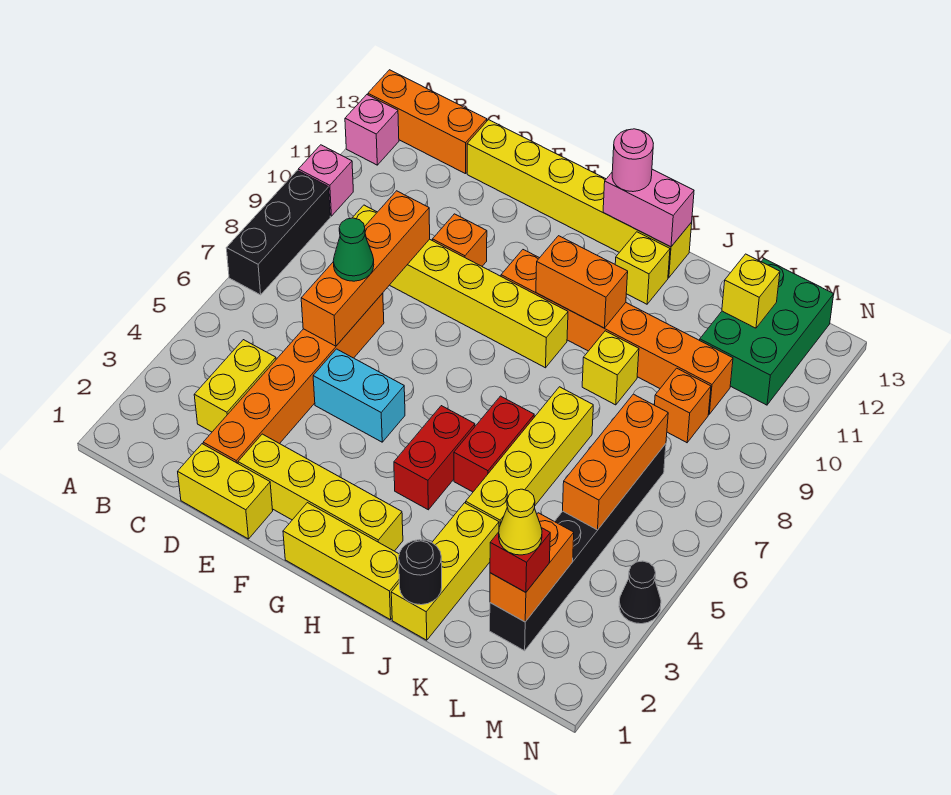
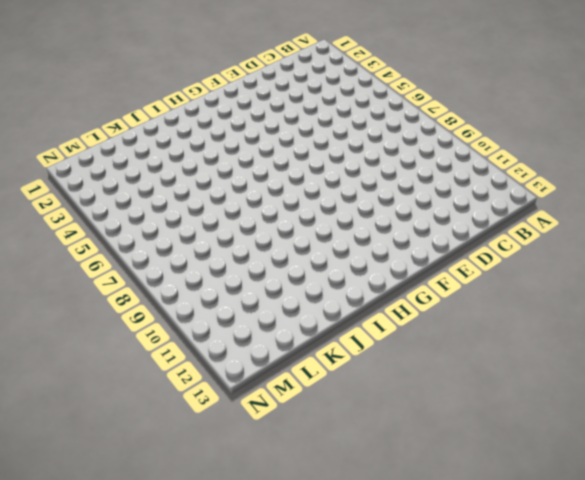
none -> black brick A7:A9 level 1
none -> pink brick A10 level 1
none -> pink brick A12 level 1
none -> orange brick A13:C13 level 1

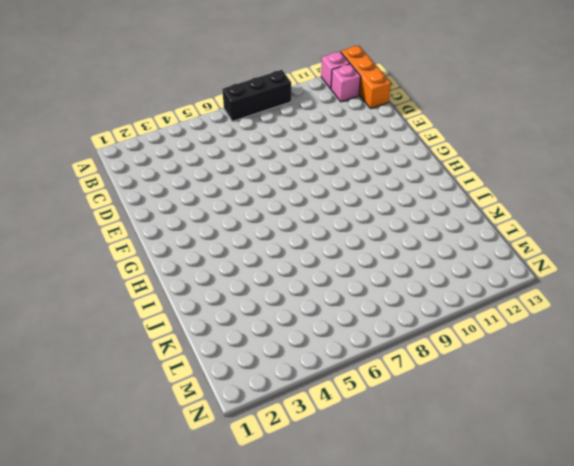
pink brick B12 level 1 -> pink brick A10 level 1
none -> yellow brick C3:C4 level 1
none -> yellow brick C9:H9 level 1
none -> yellow brick D1:E1 level 1
none -> orange brick D2:D7 level 1

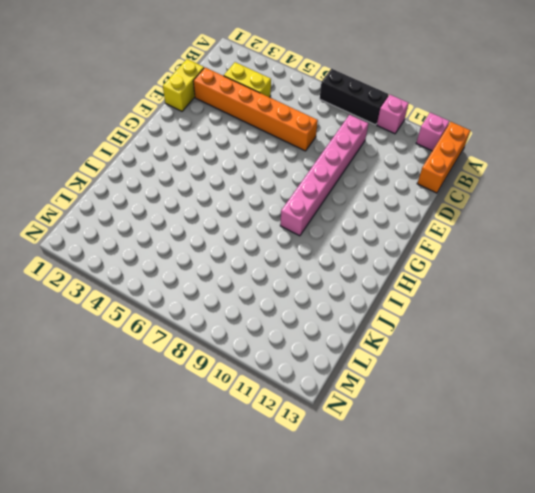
pink brick C9:H9 level 1 -> yellow brick C9:H9 level 1
none -> yellow brick D13:I13 level 1
none -> yellow brick E2:H2 level 1
none -> cyan brick E5:F5 level 1
none -> orange brick E10 level 1

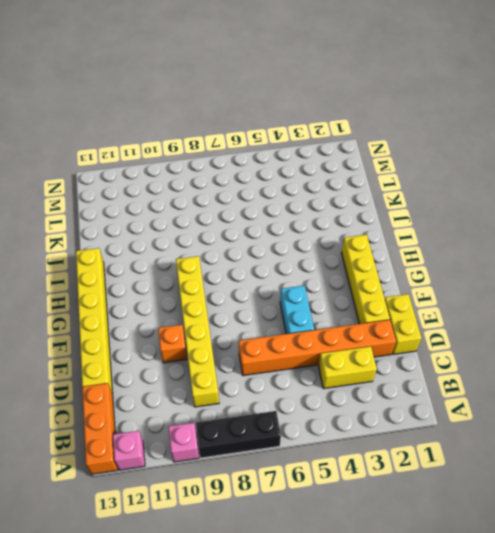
none -> yellow brick G1:I1 level 1
none -> orange brick G10:L10 level 1
none -> red brick H4:H5 level 1
none -> red brick I5:I6 level 1

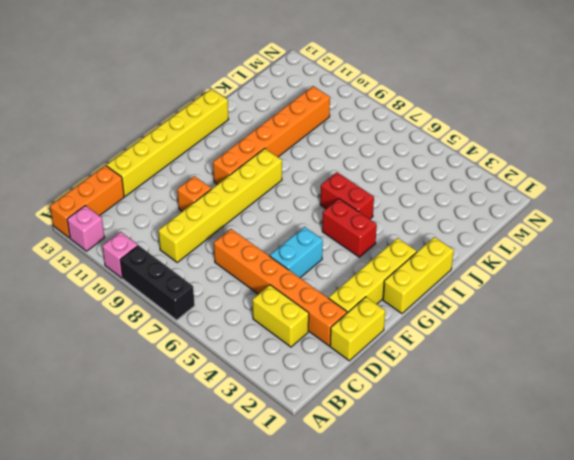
none -> yellow brick I12 level 1
none -> yellow brick J1:J3 level 1
none -> yellow brick J4:J7 level 1
none -> yellow brick J9 level 1

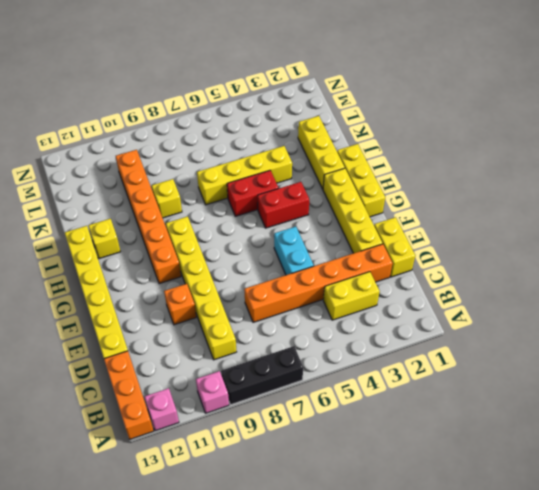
yellow brick I2:K2 level 1 -> yellow brick J1:J3 level 1
none -> black brick L2:L7 level 1
none -> orange brick L9 level 1
none -> green brick L11:M13 level 1
none -> black cone N4 level 1

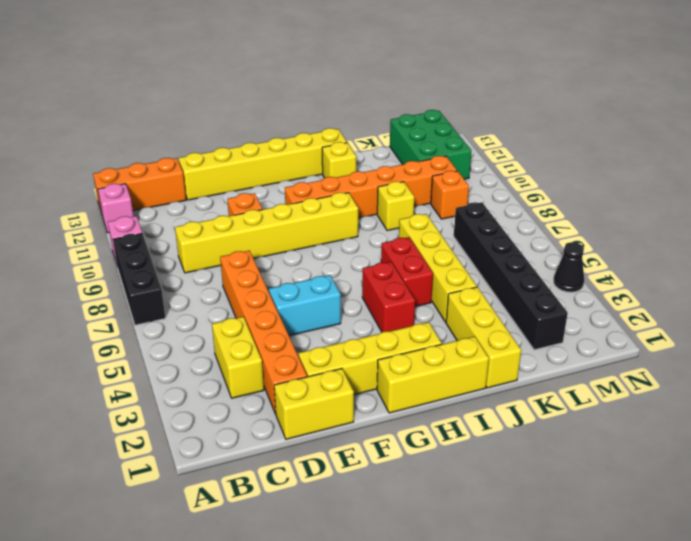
none -> orange brick D6:D9 level 2
none -> orange brick H10:I10 level 2
none -> pink brick H13:I13 level 2
none -> black round brick J1 level 2

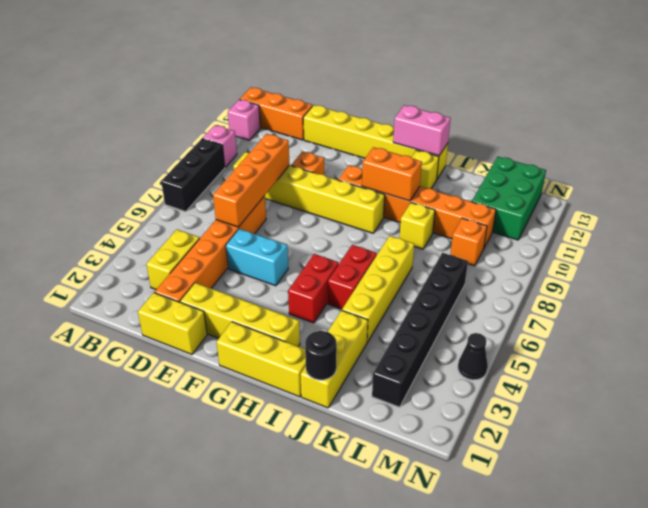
none -> orange brick L2:L3 level 2
none -> orange brick L5:L7 level 2
none -> yellow brick L12 level 2
none -> green cone D7 level 3

